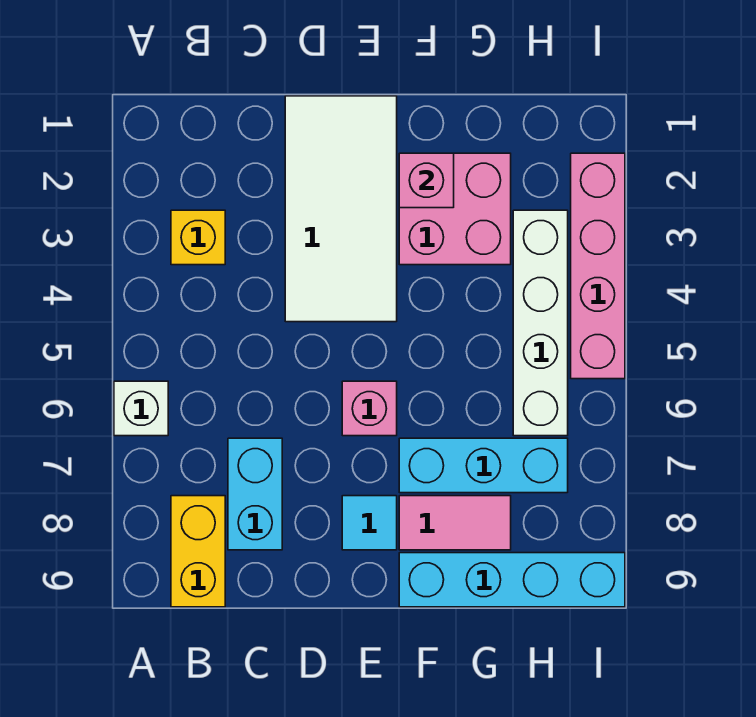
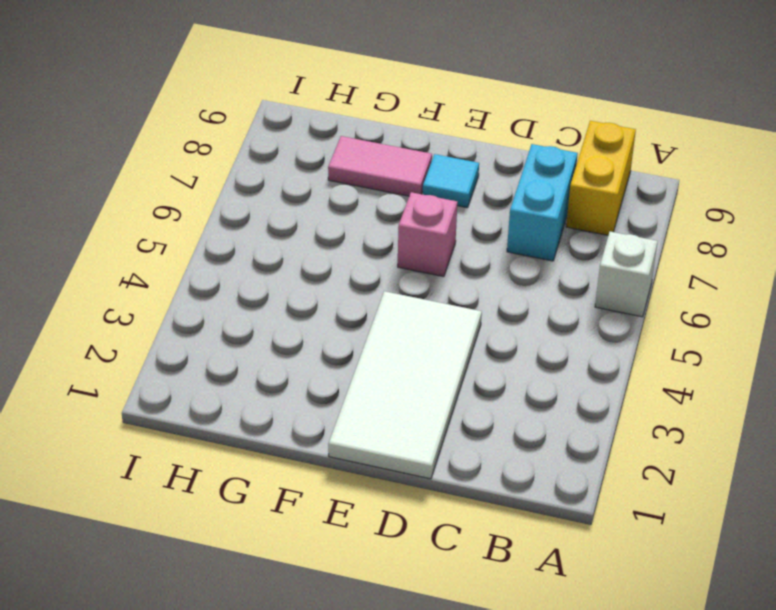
none -> yellow brick B3 level 1
none -> pink brick F2:G3 level 1
none -> cyan brick F7:H7 level 1

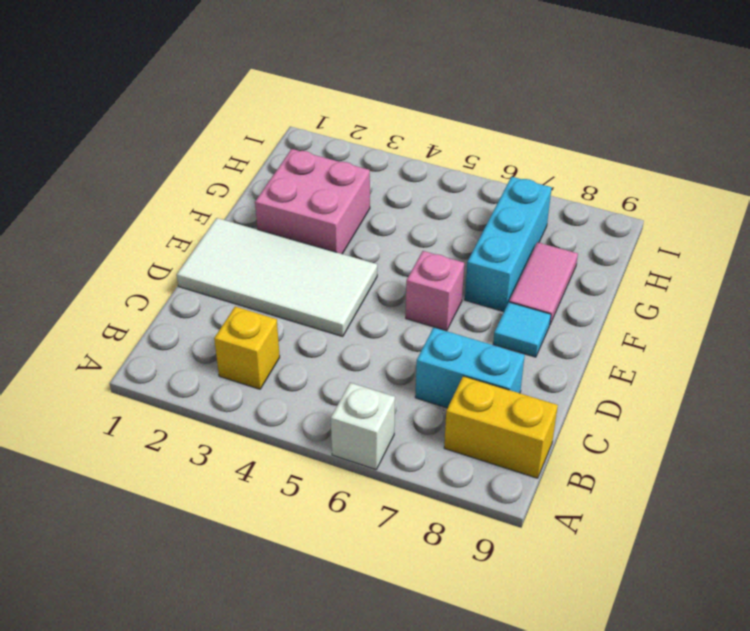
none -> cyan brick F9:I9 level 1
none -> white brick H3:H6 level 1
none -> pink brick I2:I5 level 1

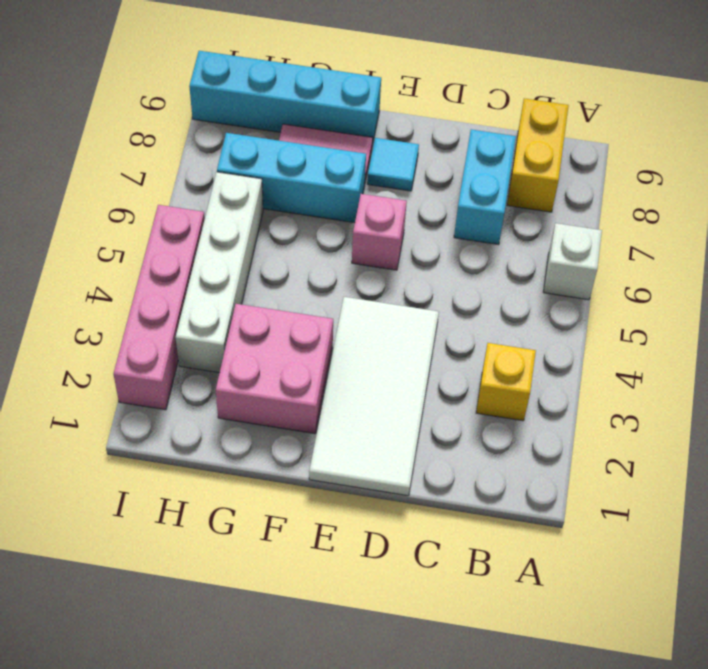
none -> pink brick F2 level 2

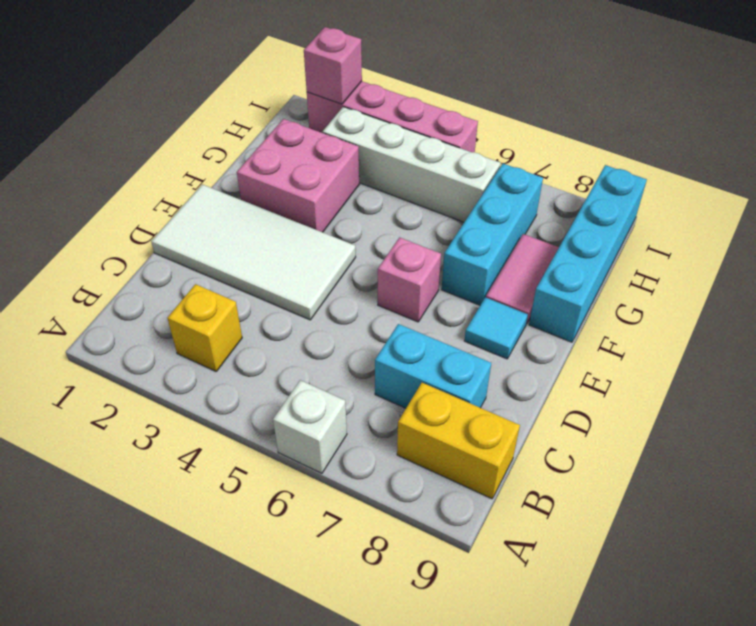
pink brick I2 level 2 -> pink brick F2 level 2

